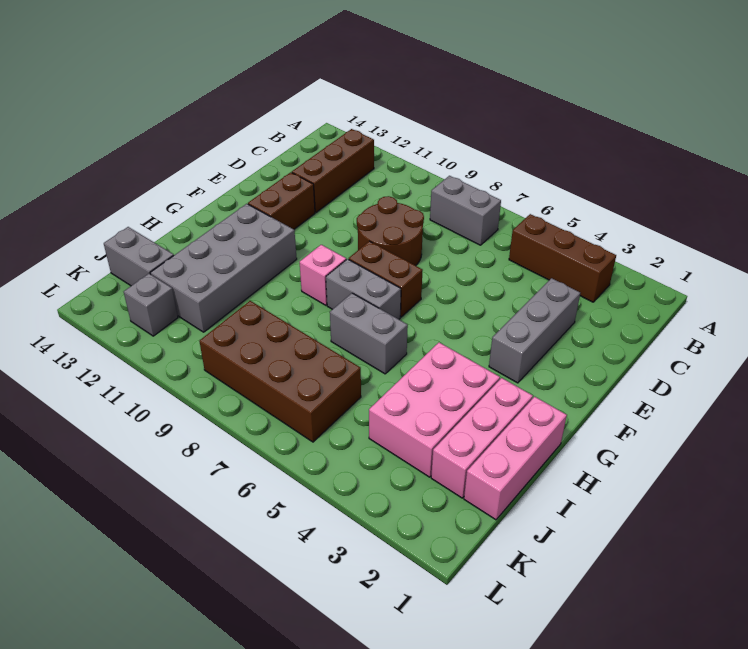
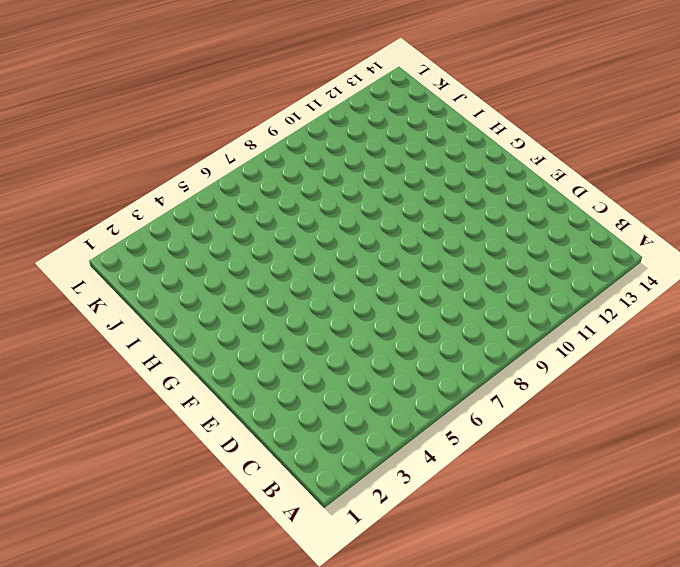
none -> brown brick B3:B5 level 1
none -> grey brick B7:B8 level 1
none -> brown brick B12:D12 level 1

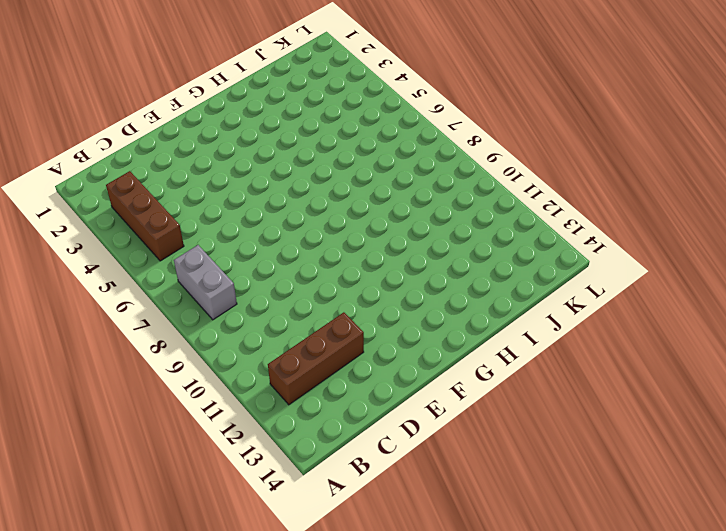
none -> grey brick D3:F3 level 1
none -> brown round brick D8:E9 level 1
none -> brown brick E12:F12 level 1

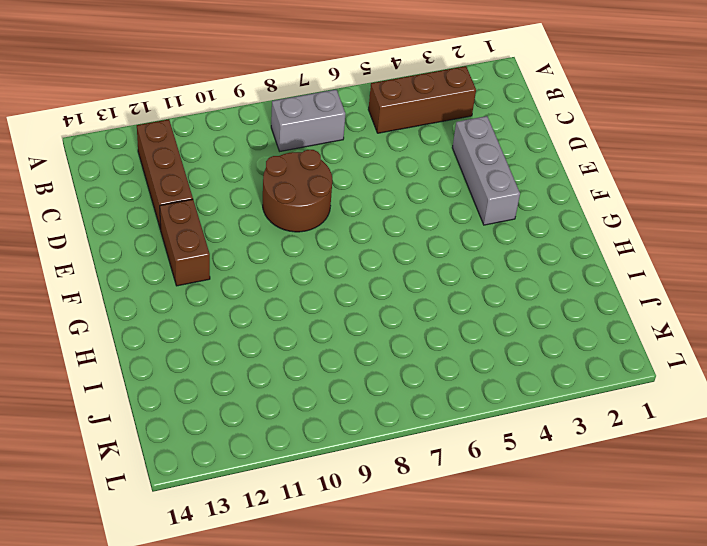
none -> brown brick F7:F8 level 1
none -> grey brick G7:G8 level 1
none -> pink brick G9 level 1

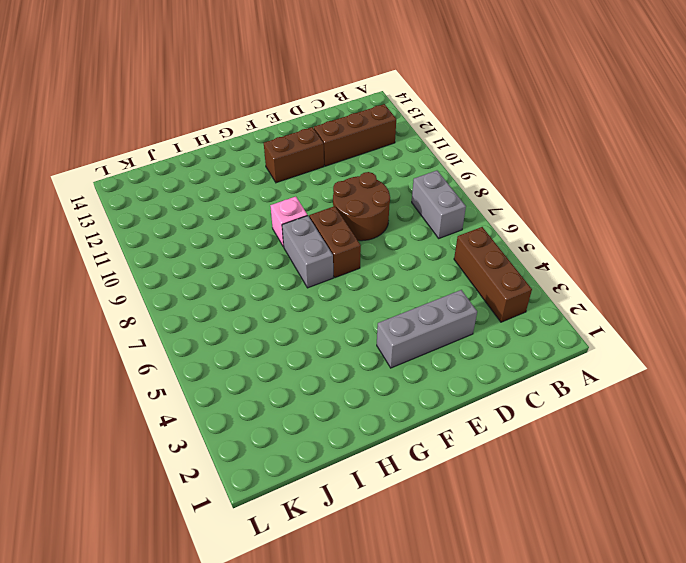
none -> grey brick G11:J12 level 1
none -> pink brick H1:J1 level 1
none -> pink brick H2:J2 level 1

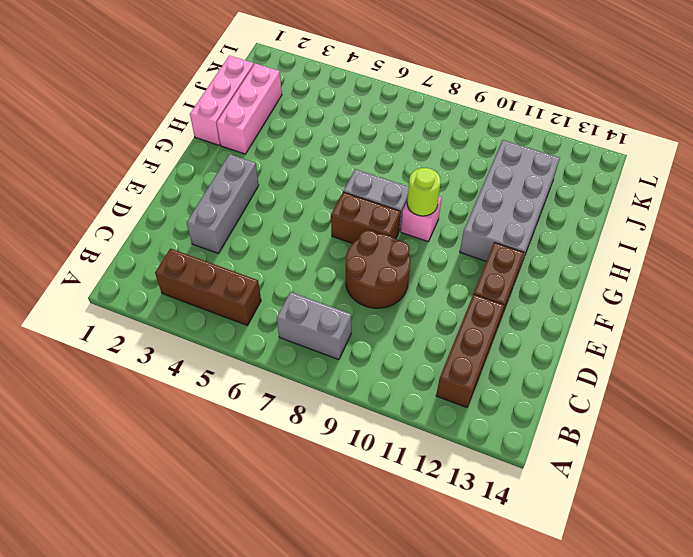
lime round brick G9 level 2 -> none
none -> pink brick H3:J4 level 1
none -> grey brick H6:H7 level 1
none -> brown brick J6:K9 level 1

